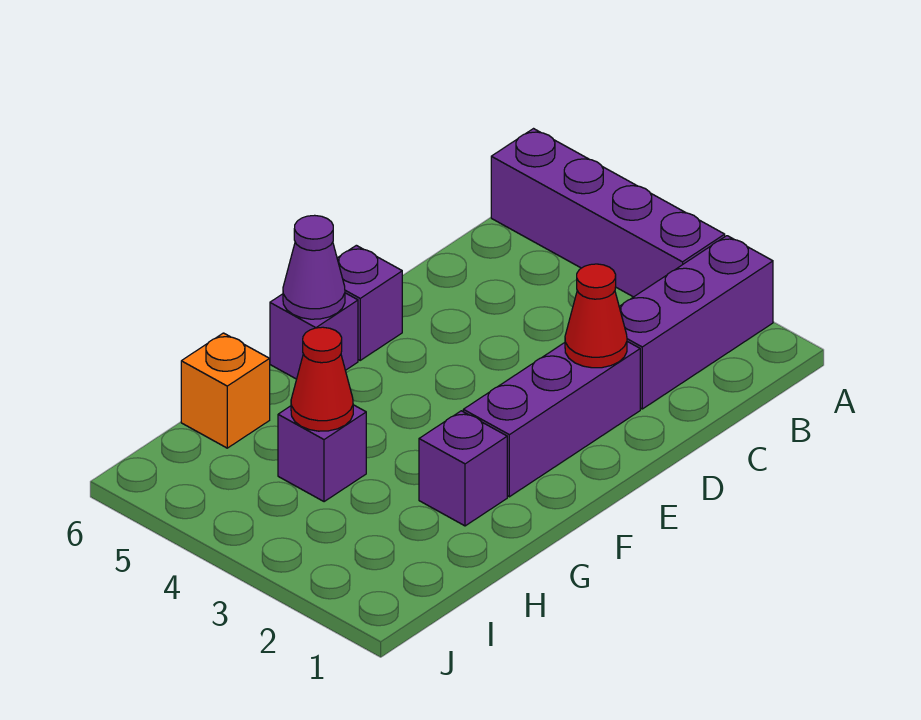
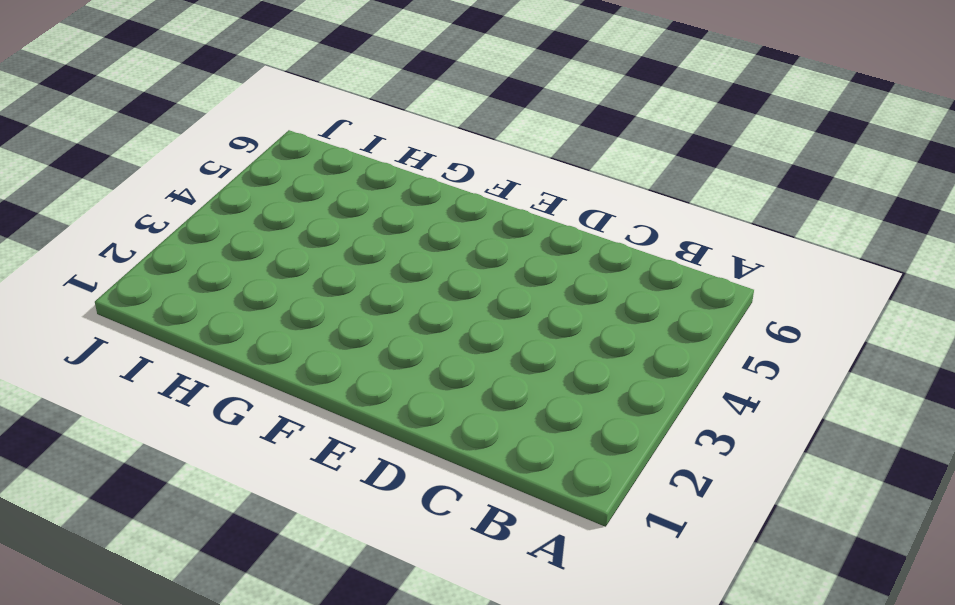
none -> purple brick A2:C2 level 1
none -> purple brick A3:A6 level 1

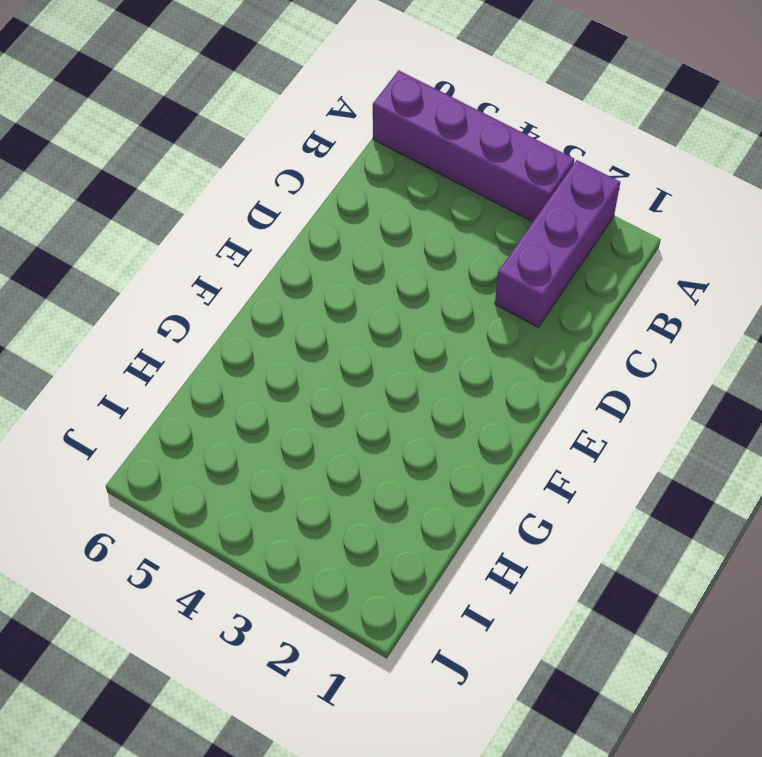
none -> purple brick D2:F2 level 1
none -> purple brick E6 level 1

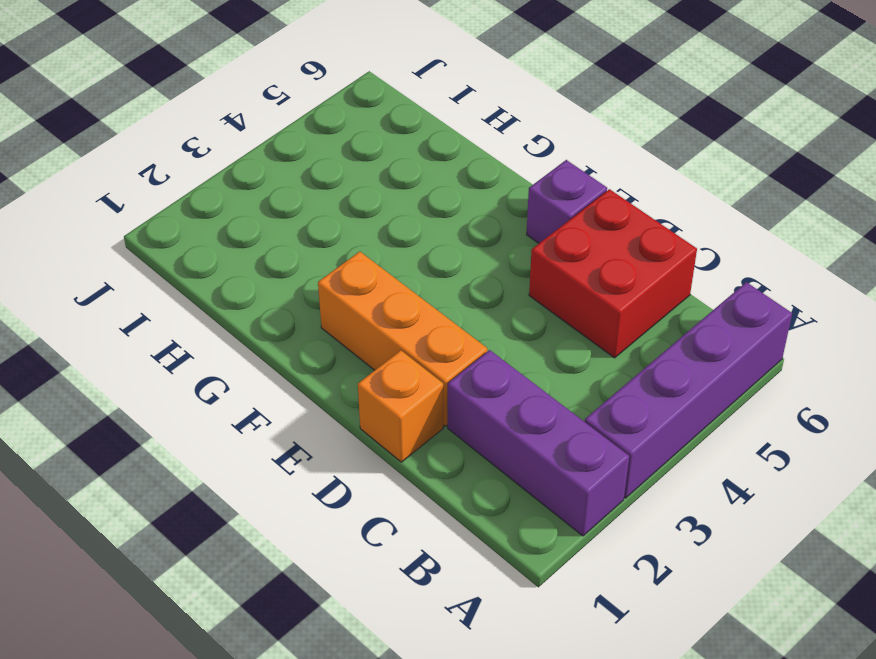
red brick C5:D6 level 1 -> none
orange brick D1 level 1 -> orange brick H6 level 1
orange brick D2:F2 level 1 -> purple brick D2:F2 level 1
none -> purple brick F6 level 1
none -> purple brick G2 level 1

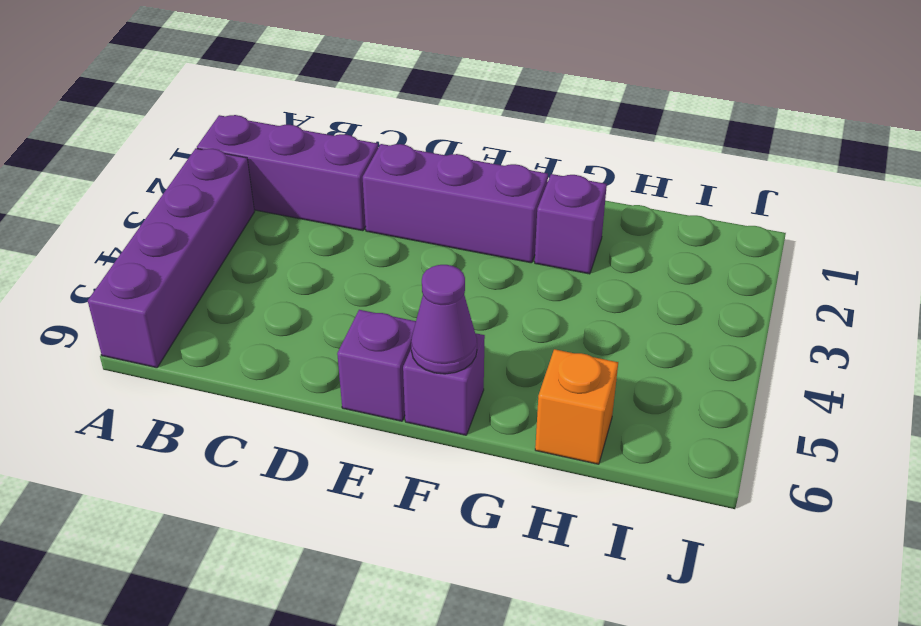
none -> purple brick H4 level 1
none -> red cone D2 level 2

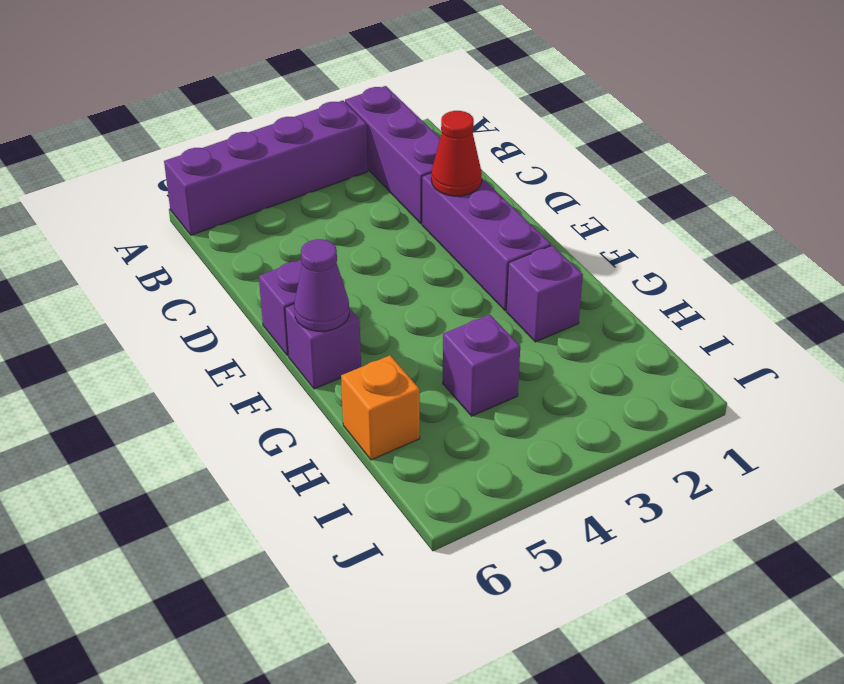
none -> red cone H4 level 2

